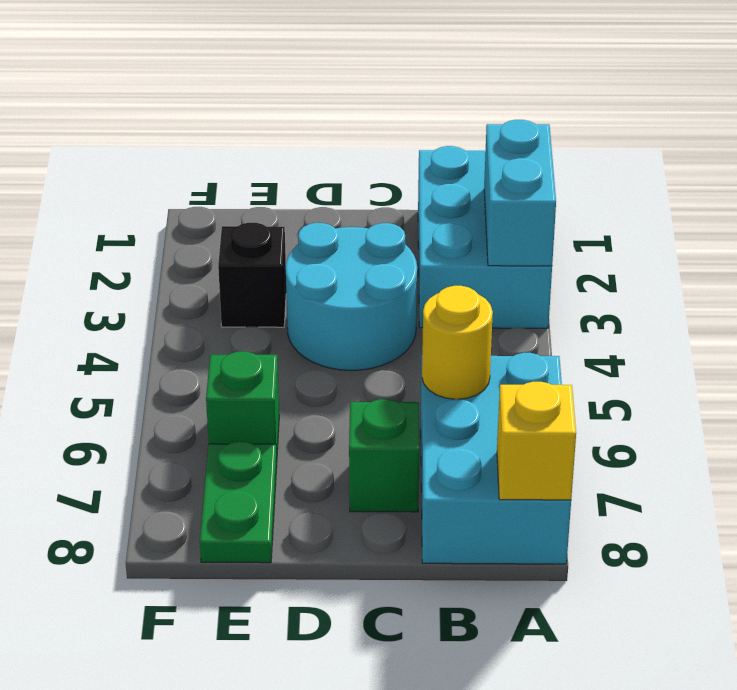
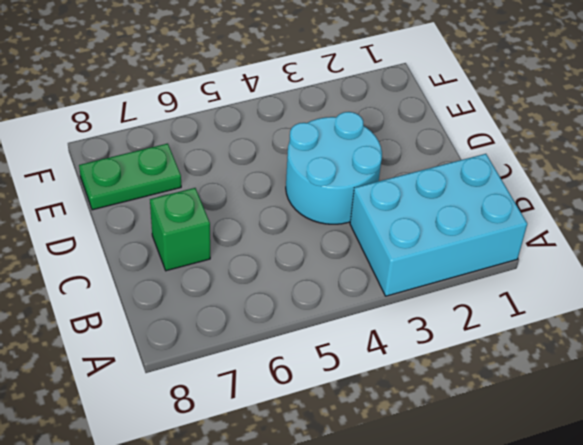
none -> cyan brick A6:B8 level 1
none -> black brick E3 level 1

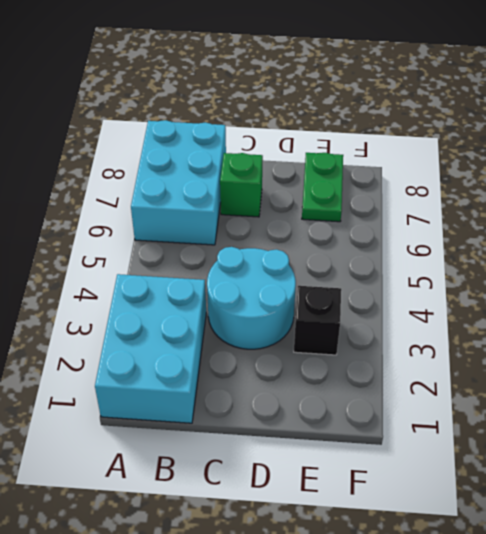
none -> green brick E6 level 1
none -> cyan brick A2:A3 level 2

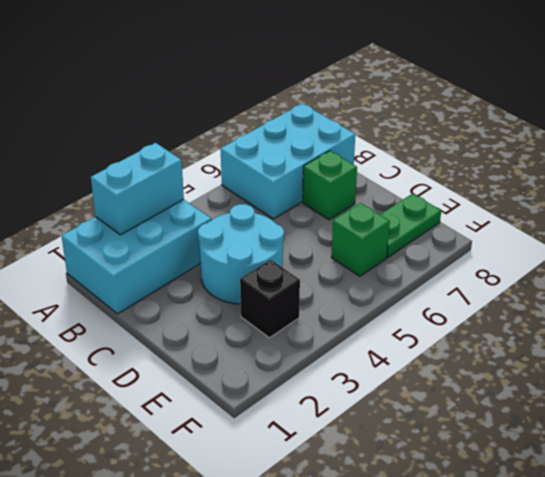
none -> yellow brick A8 level 2
none -> yellow round brick B6 level 2

